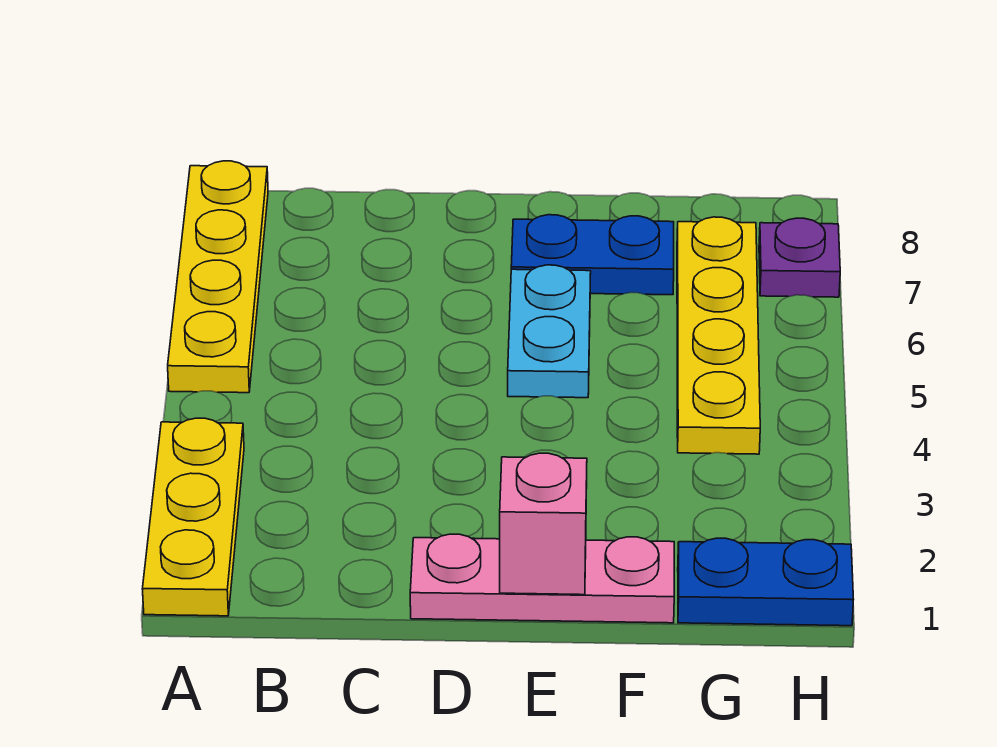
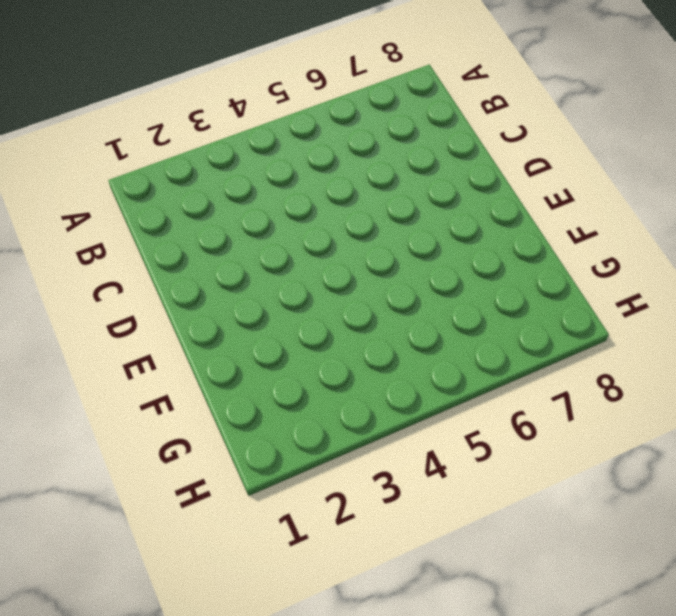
none -> yellow plate A1:A3 level 1
none -> yellow plate A5:A8 level 1

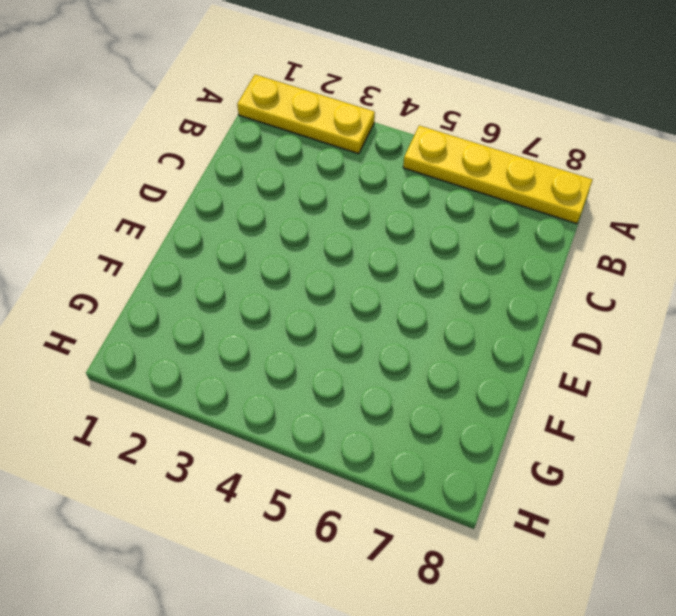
none -> pink plate D1:F1 level 1
none -> cyan plate E5:E6 level 1

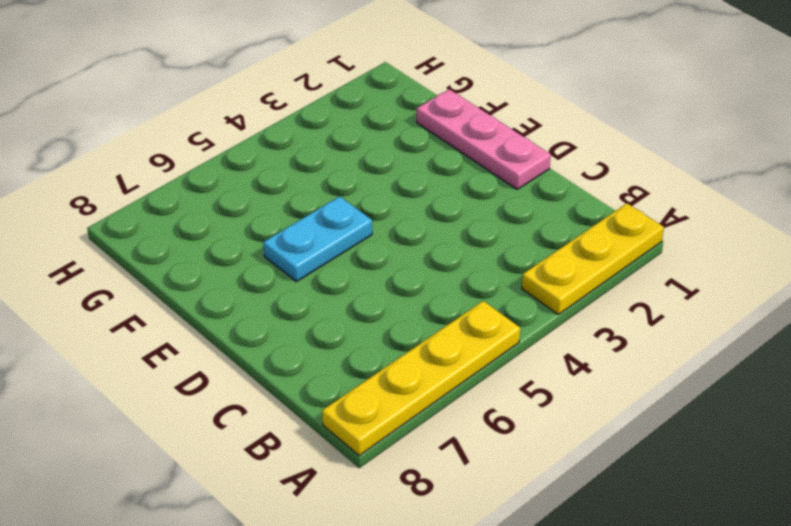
none -> blue plate E7:F7 level 1
none -> blue plate G1:H1 level 1

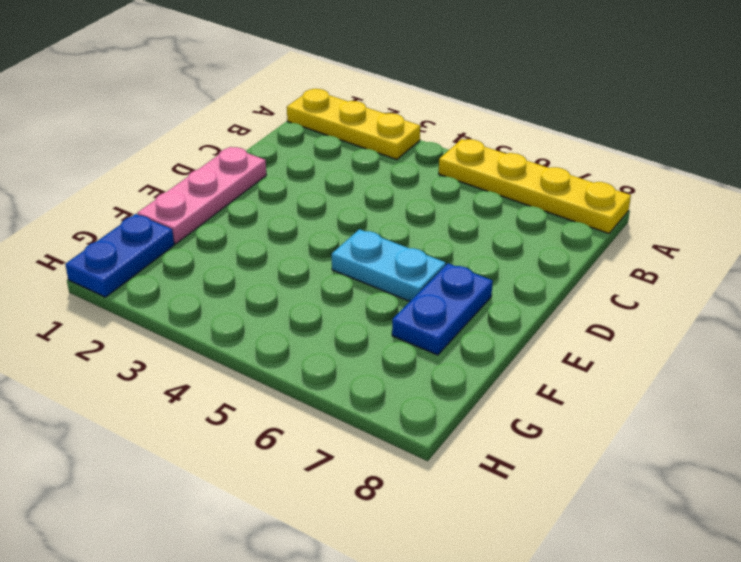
none -> yellow plate G4:G7 level 1
none -> purple plate H7 level 1

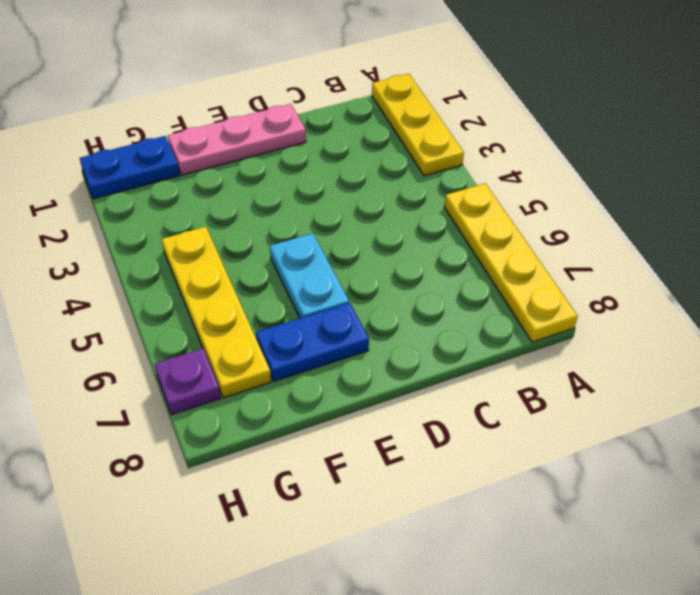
none -> pink brick E1 level 2

